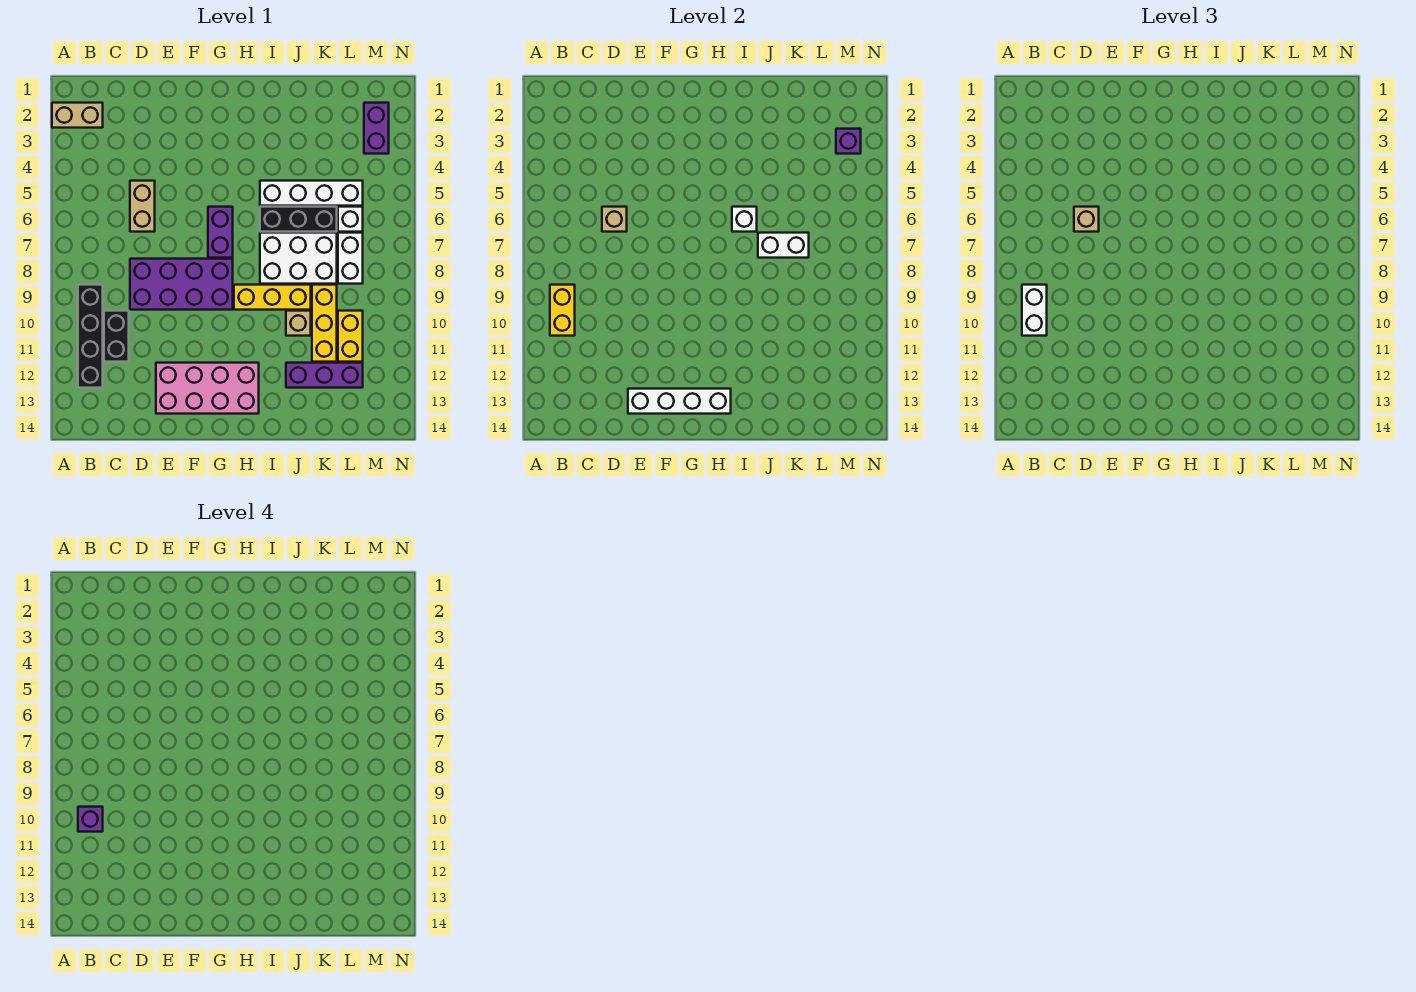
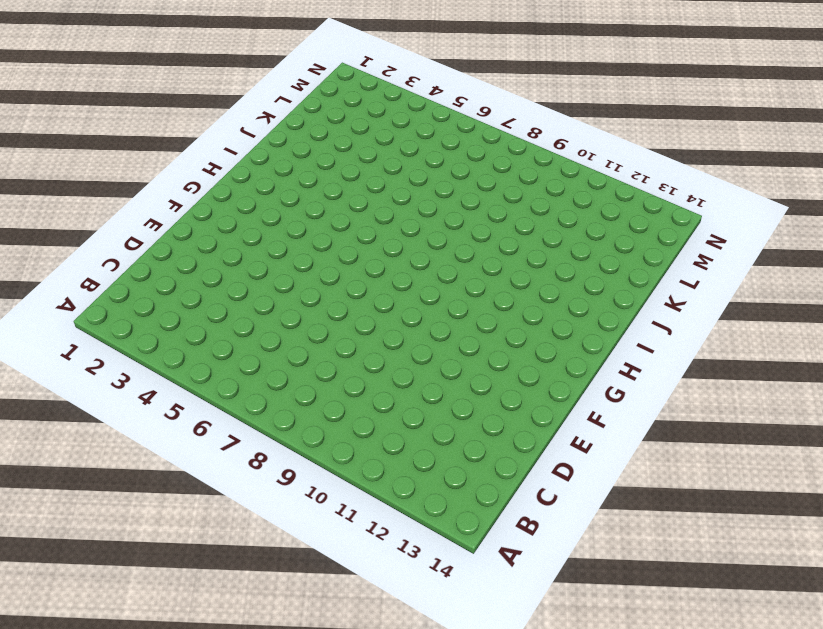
none -> tan brick A2:B2 level 1
none -> black brick B9:B12 level 1
none -> black brick C10:C11 level 1

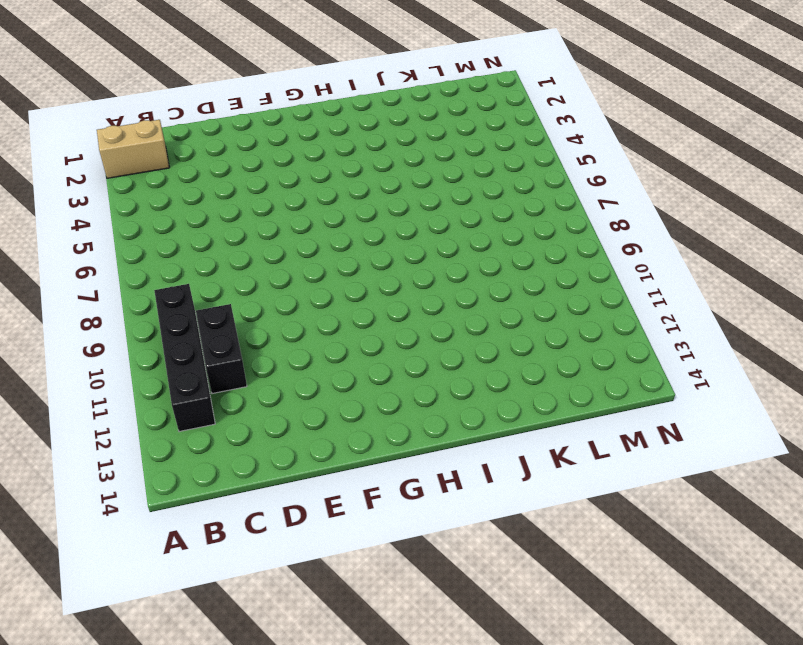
none -> tan brick D5:D6 level 1
none -> purple brick D8:G9 level 1
none -> pink brick E12:H13 level 1

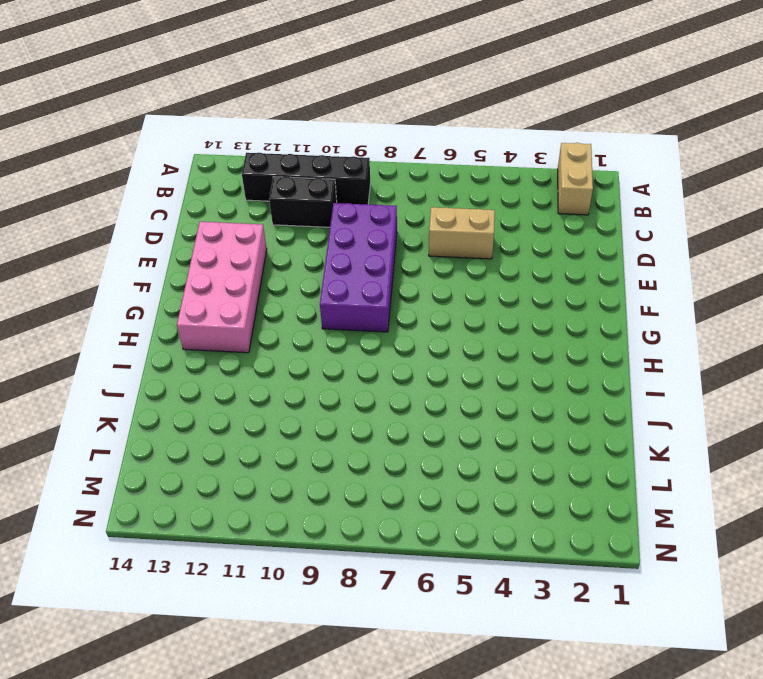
none -> purple brick G6:G7 level 1
none -> yellow brick H9:J9 level 1
none -> white brick I5:L5 level 1

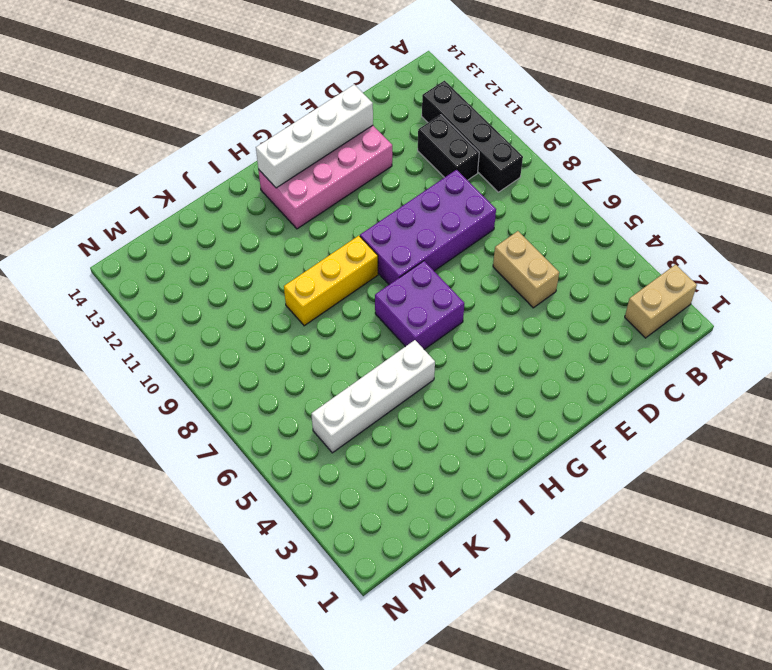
purple brick G6:H7 level 1 -> purple brick G6:G7 level 1
none -> black brick I6:K6 level 1
none -> white brick I7:K8 level 1
none -> tan brick J10 level 1

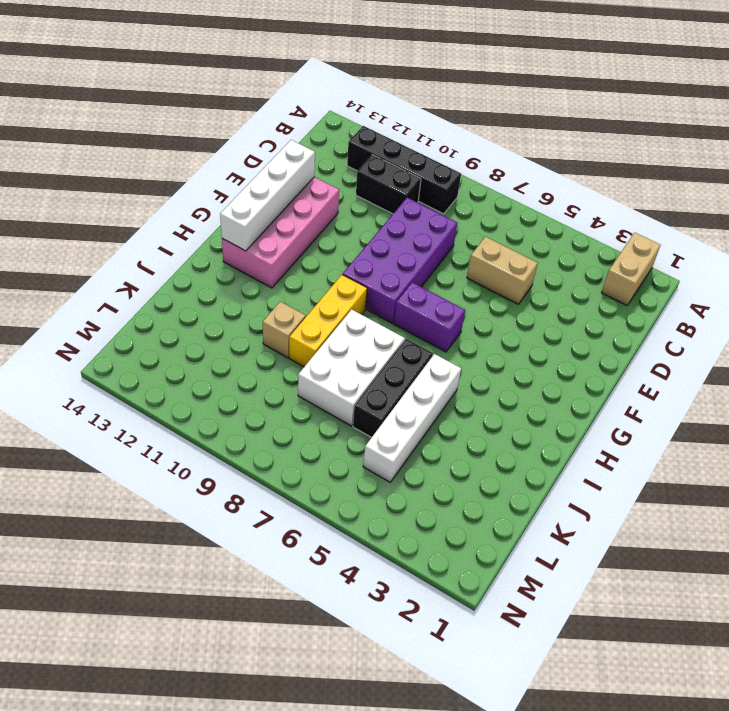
none -> purple brick J12:L12 level 1
none -> yellow brick K9:K11 level 1
none -> white brick L6 level 1

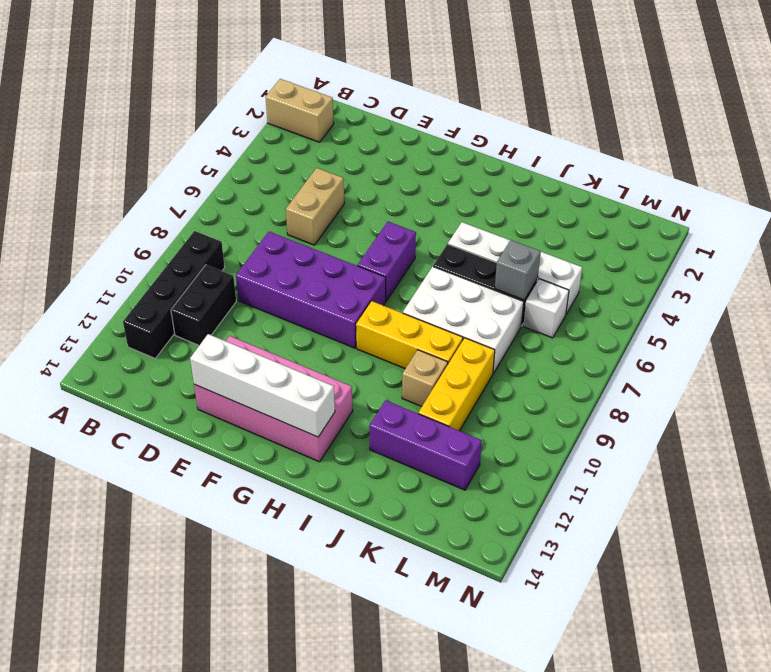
grey brick K6 level 2 -> none
none -> white brick L7:L8 level 1
none -> yellow brick L10:L11 level 1
none -> purple brick M2:M3 level 1

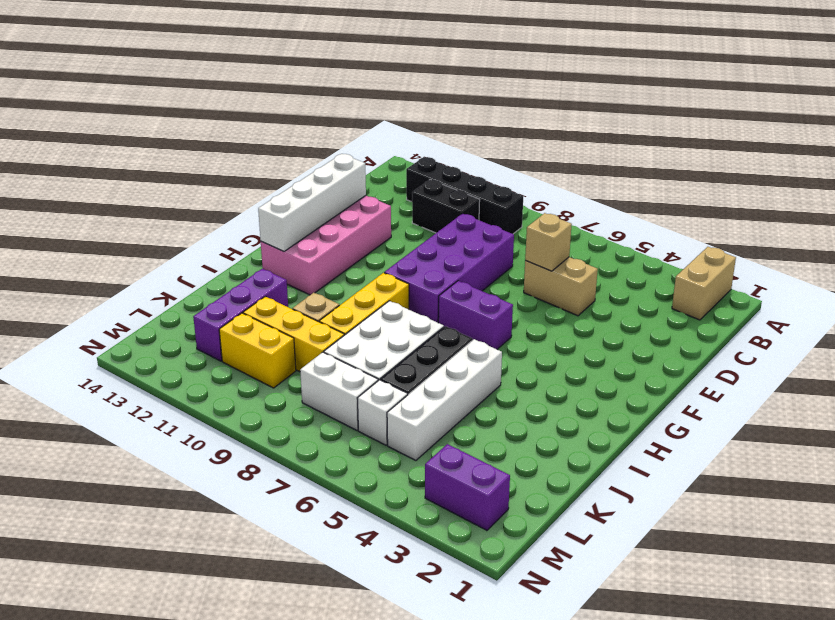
none -> yellow brick B9:B10 level 2
none -> white brick I6 level 2
none -> white brick J7:K7 level 2

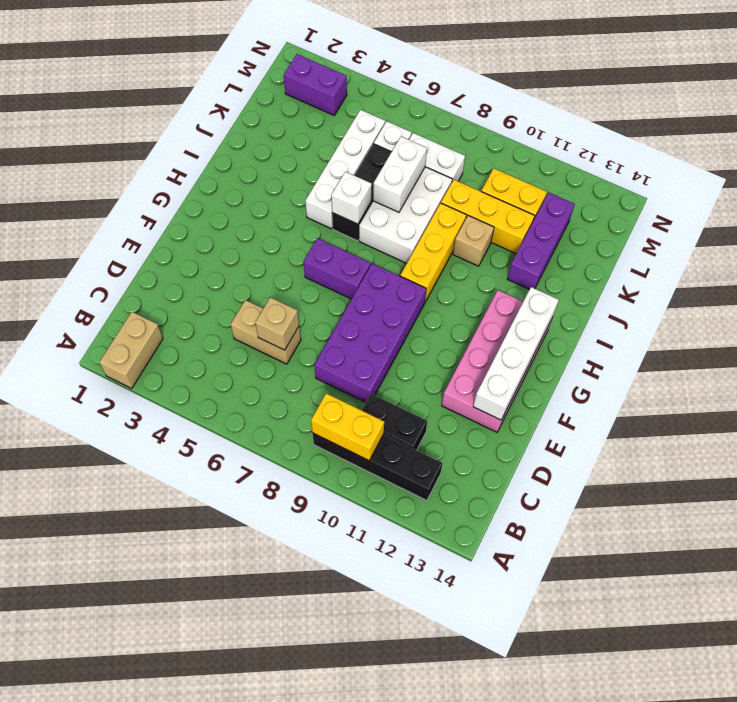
none -> purple brick M3 level 2
none -> white brick B9:B10 level 3
none -> tan brick D6 level 3

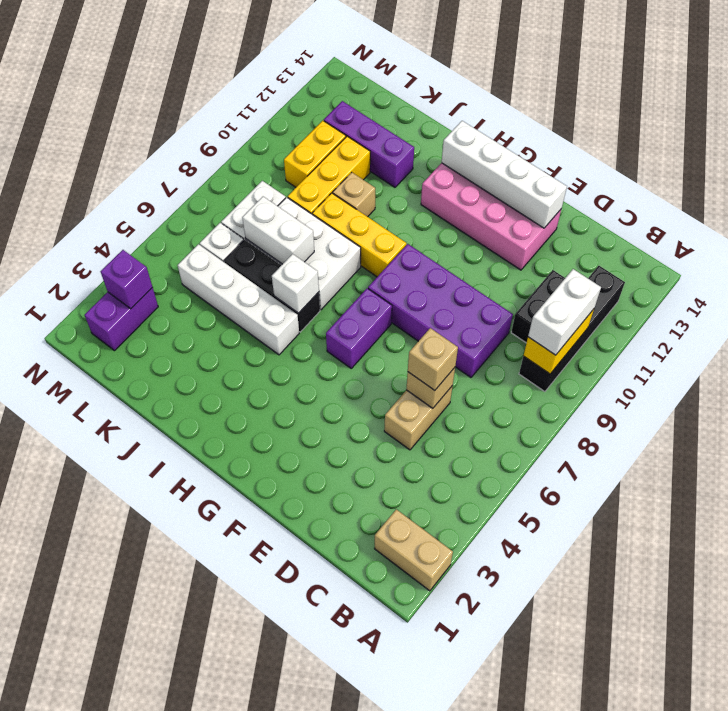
none -> purple brick B10 level 4

